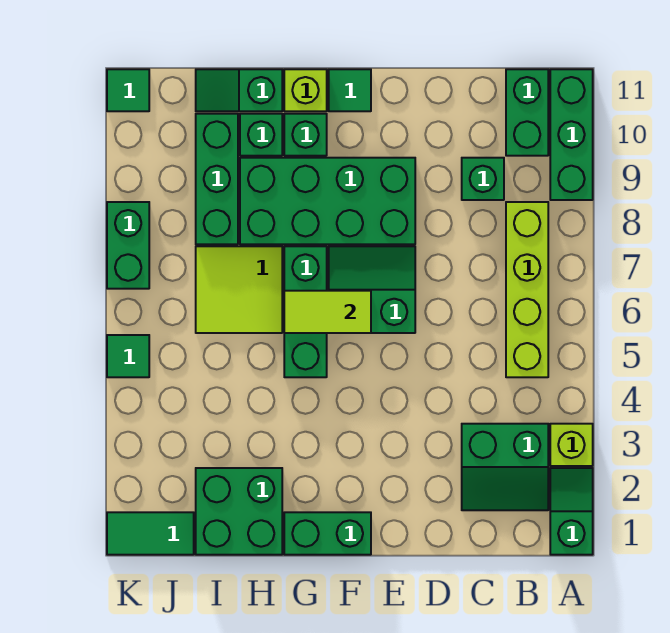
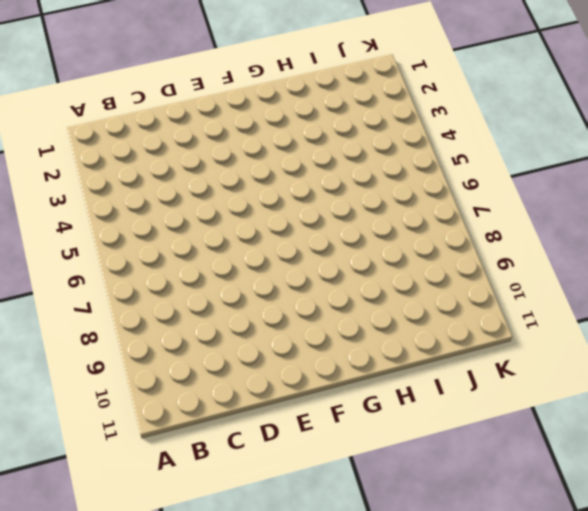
none -> green slope A1:A2 level 1 top 1
none -> lime brick A3 level 1
none -> green brick A9:A11 level 1

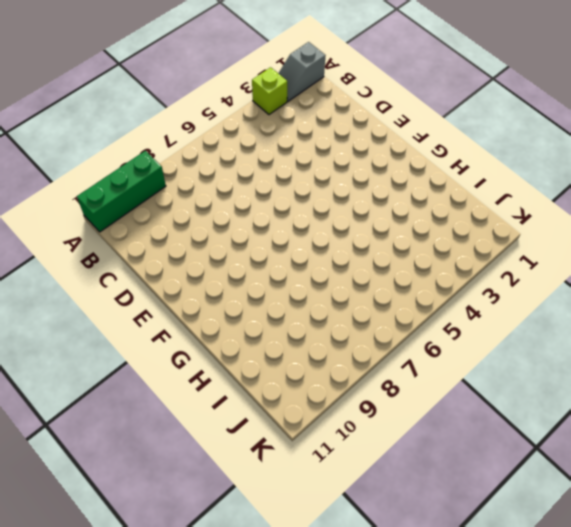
grey slope A1:A2 level 1 top 1 -> green slope A1:A2 level 1 top 1
none -> green slope B2:C3 level 1 top 3
none -> lime brick B5:B8 level 1
none -> green brick B10:B11 level 1

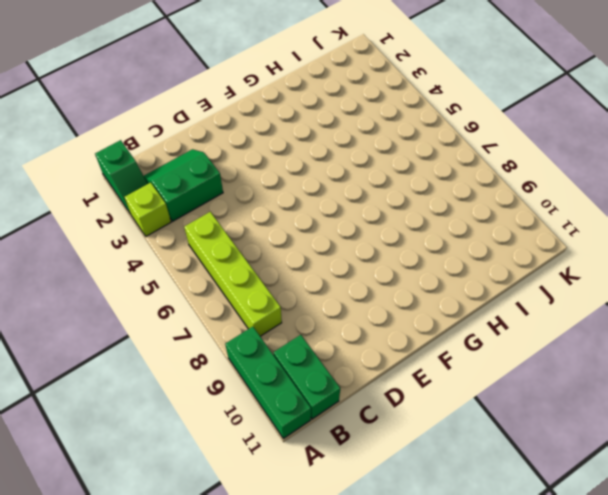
none -> green brick C9 level 1
none -> green slope E6:F7 level 1 top 6
none -> green brick E8:H9 level 1

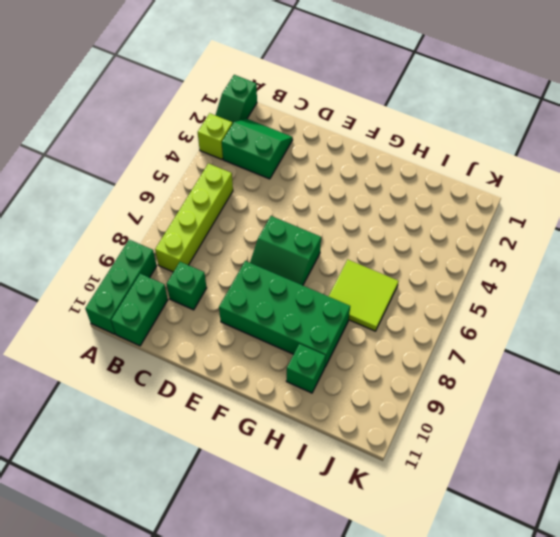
none -> green brick F1:G1 level 1
none -> green tile F11 level 1
none -> green brick G5:G7 level 1

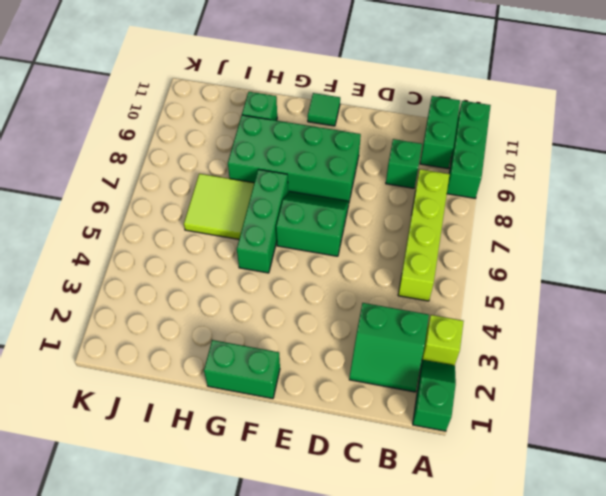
none -> green brick G10 level 1
none -> lime brick G11 level 1
none -> green brick H1:I2 level 1

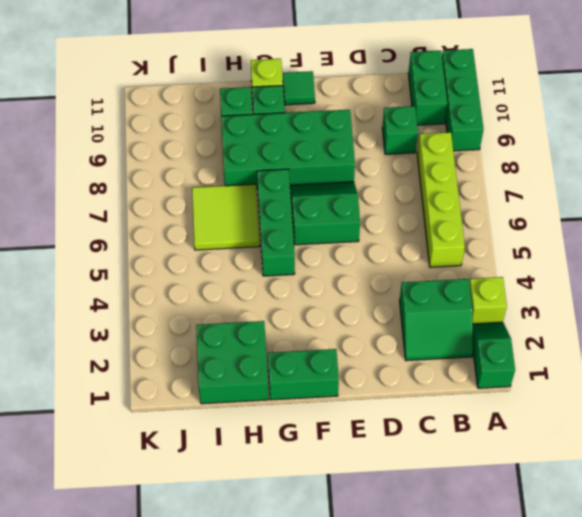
none -> green slope H11:I11 level 1 top H
none -> green brick I8:I10 level 1
none -> green tile J1:K1 level 1

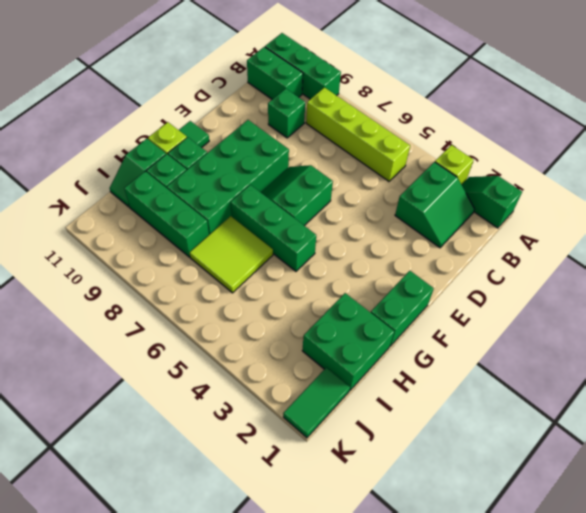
none -> green tile K5 level 1
none -> green brick K7:K8 level 1
none -> green tile K11 level 1

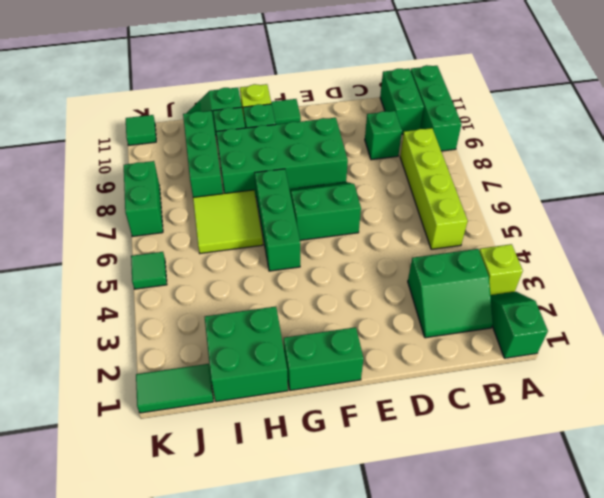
none -> lime tile F6:G6 level 2

